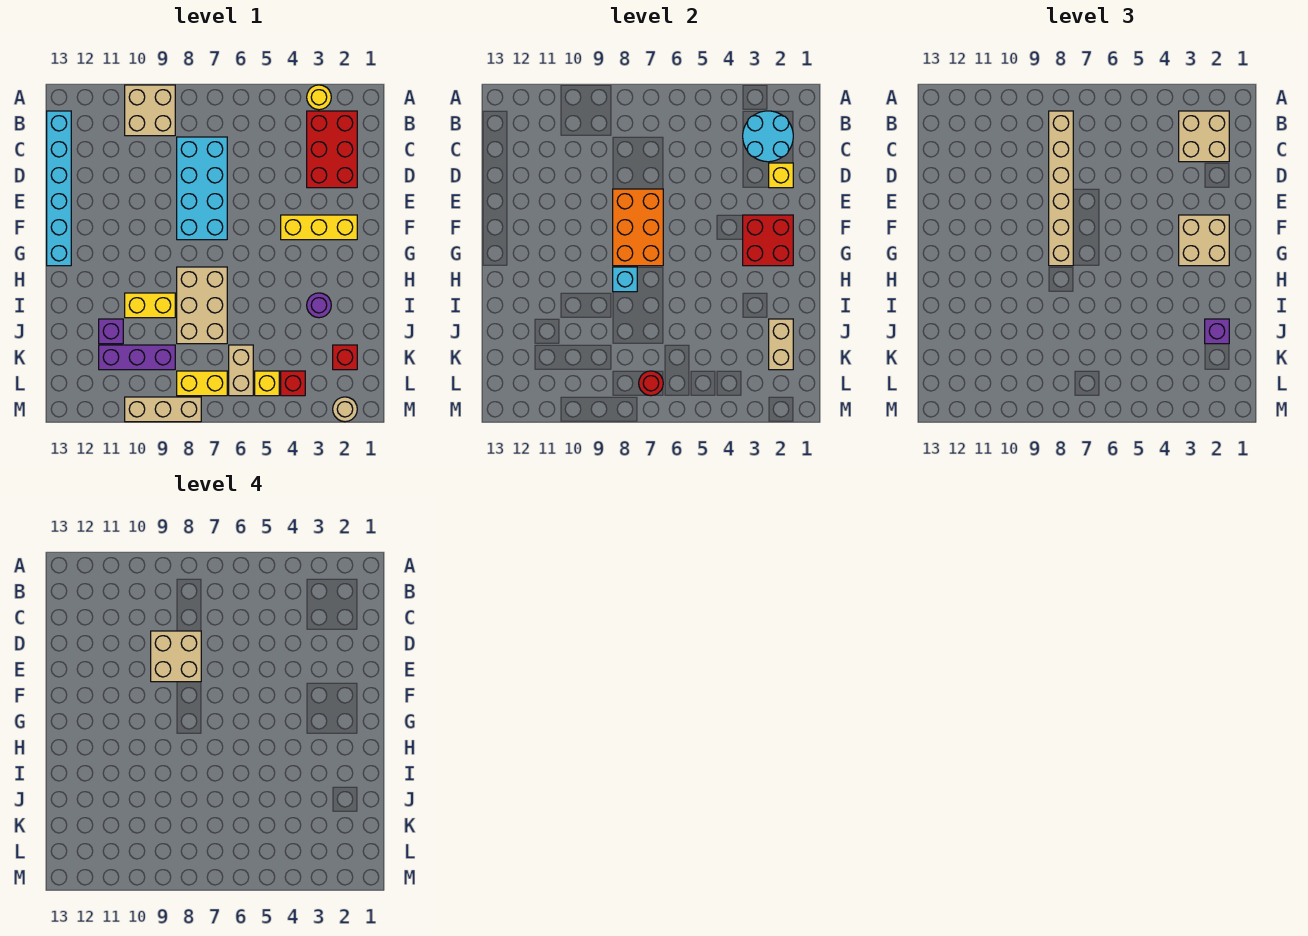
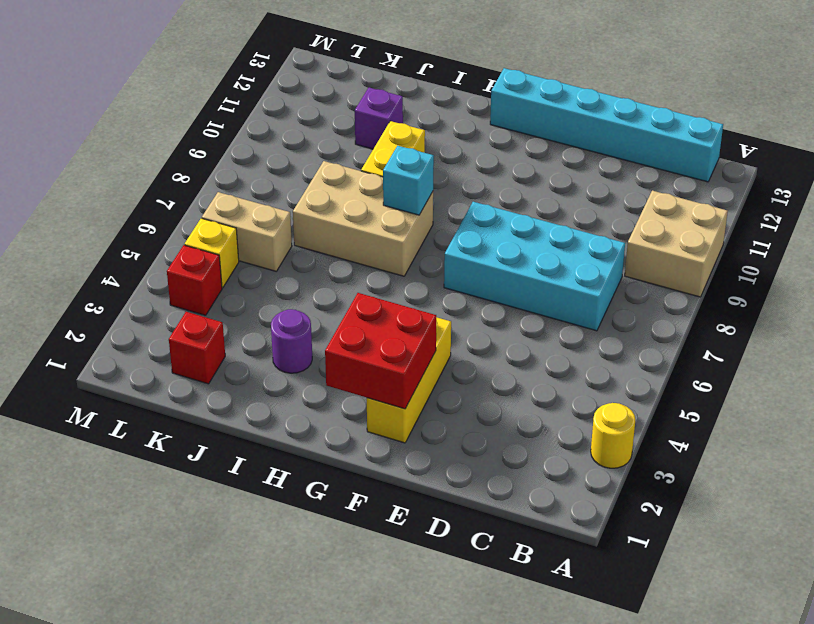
none -> red brick B2:D3 level 1
none -> purple brick K9:K11 level 1
none -> yellow brick L7:L8 level 1
none -> tan round brick M2 level 1

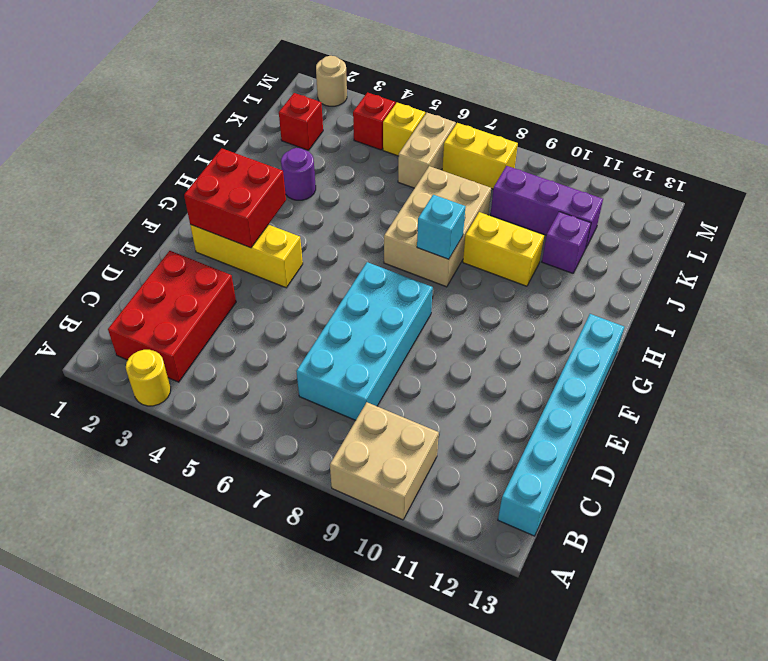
none -> tan brick M8:M10 level 1
none -> cyan round brick B2:C3 level 2
none -> yellow brick D2 level 2
none -> orange brick E7:G8 level 2

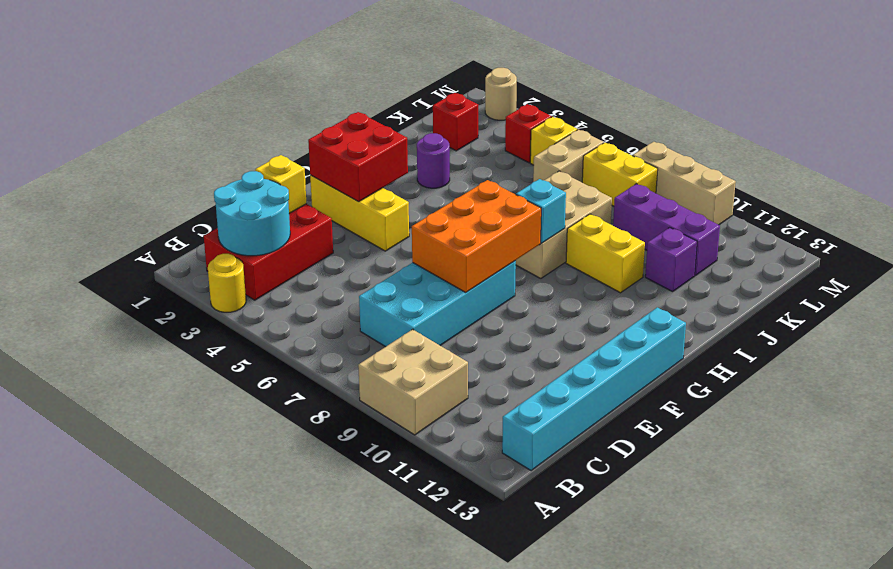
none -> tan brick J2:K2 level 2
none -> red round brick L7 level 2
none -> tan brick B2:C3 level 3
none -> tan brick B8:G8 level 3

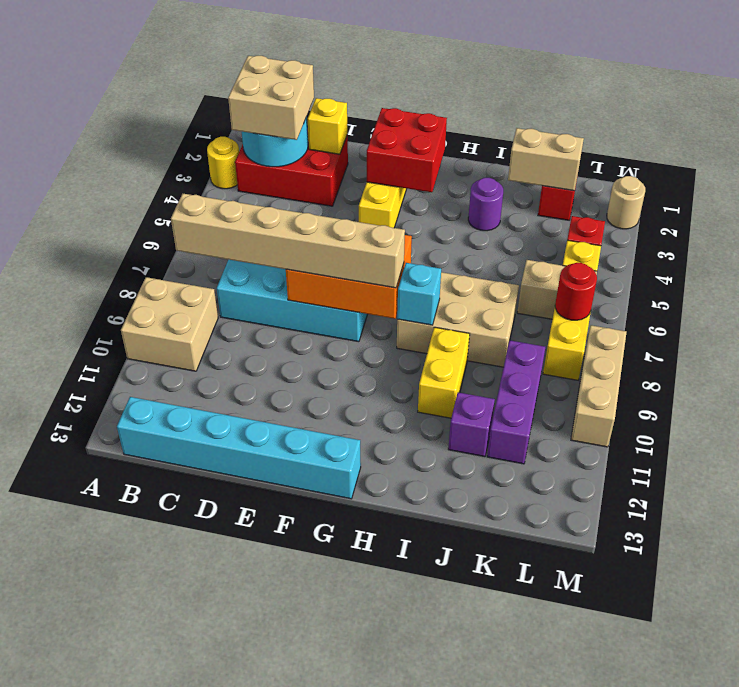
none -> tan brick F2:G3 level 3
none -> purple brick J2 level 3
none -> tan brick D8:E9 level 4

